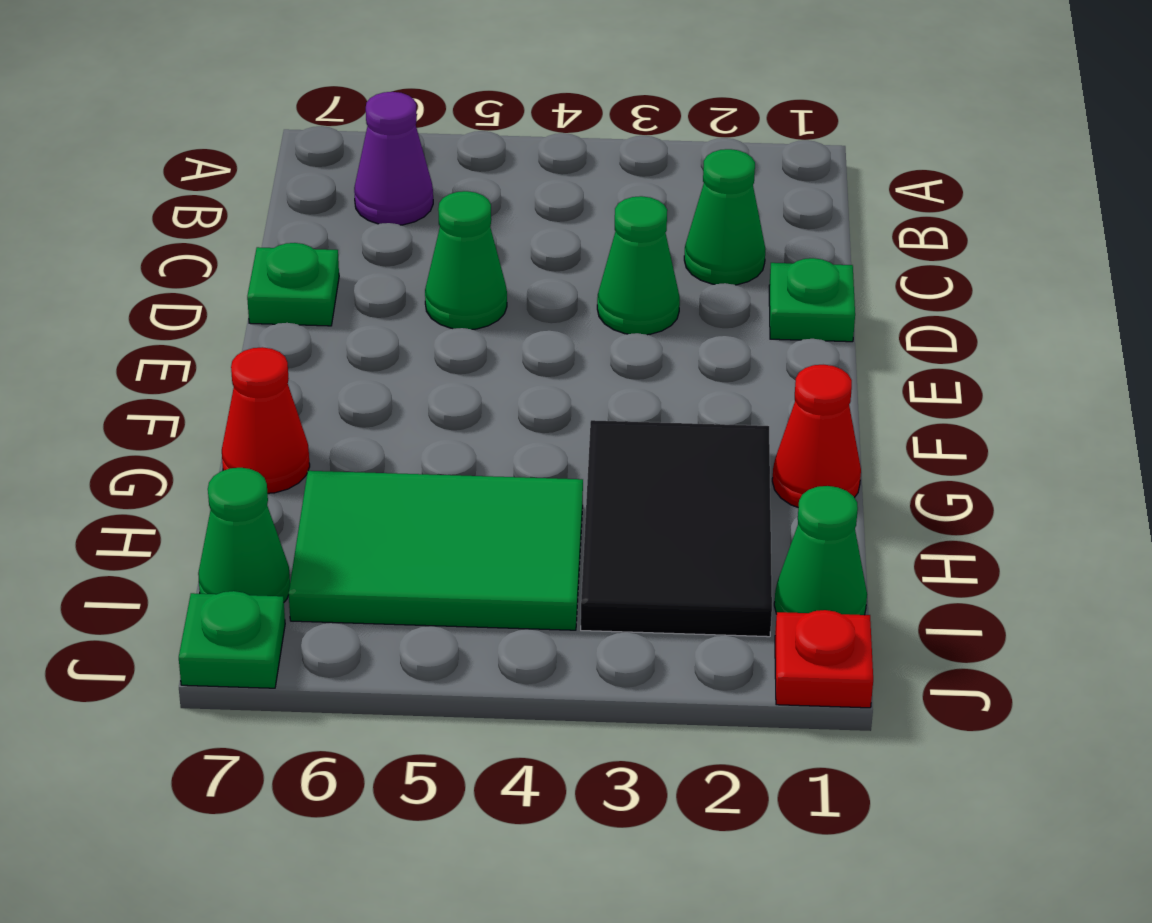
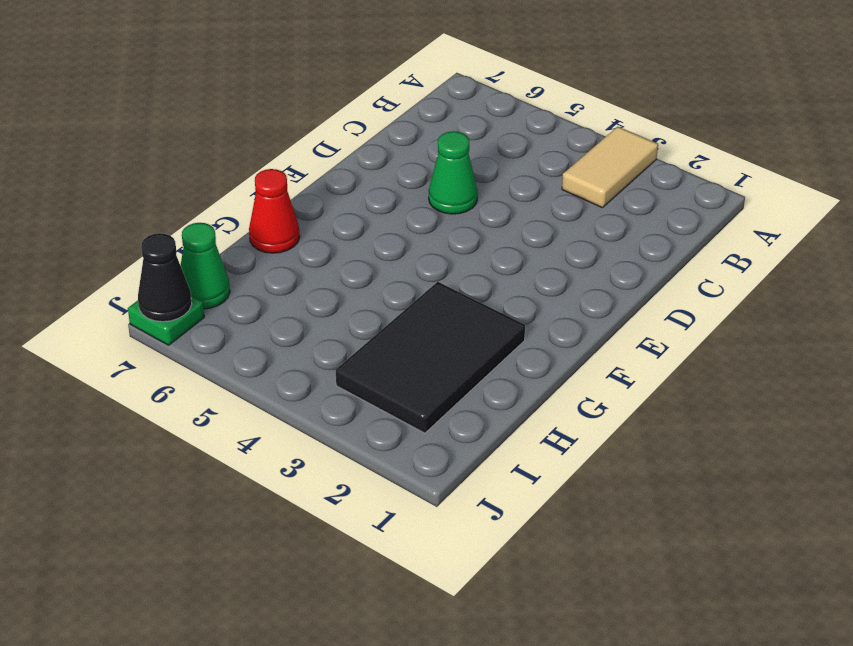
tan tile A3:B3 level 1 -> none
black cone J7 level 2 -> none
none -> purple cone B6 level 1
none -> green cone C2 level 1
none -> green plate D1 level 1

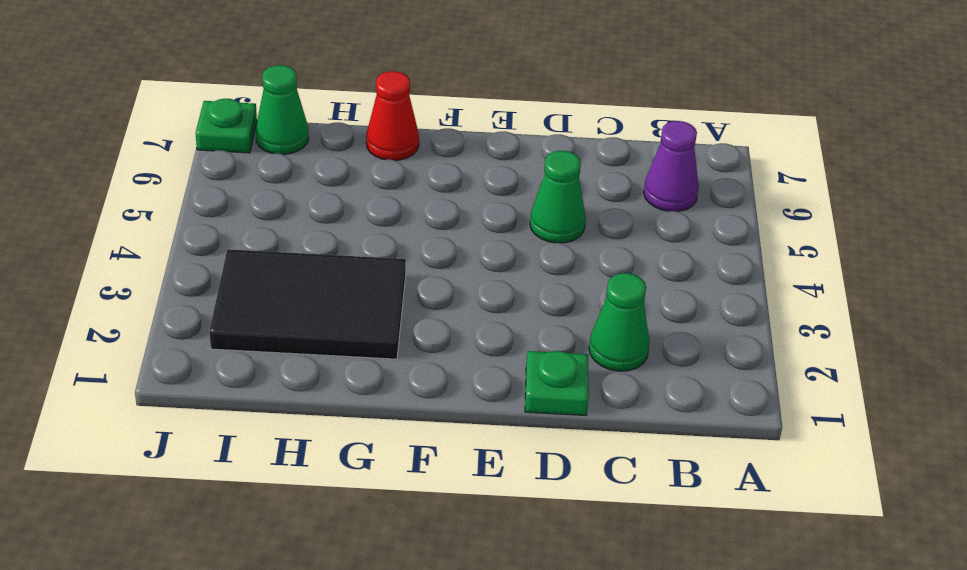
none -> green cone D3 level 1
none -> green plate D7 level 1
none -> red cone G1 level 1

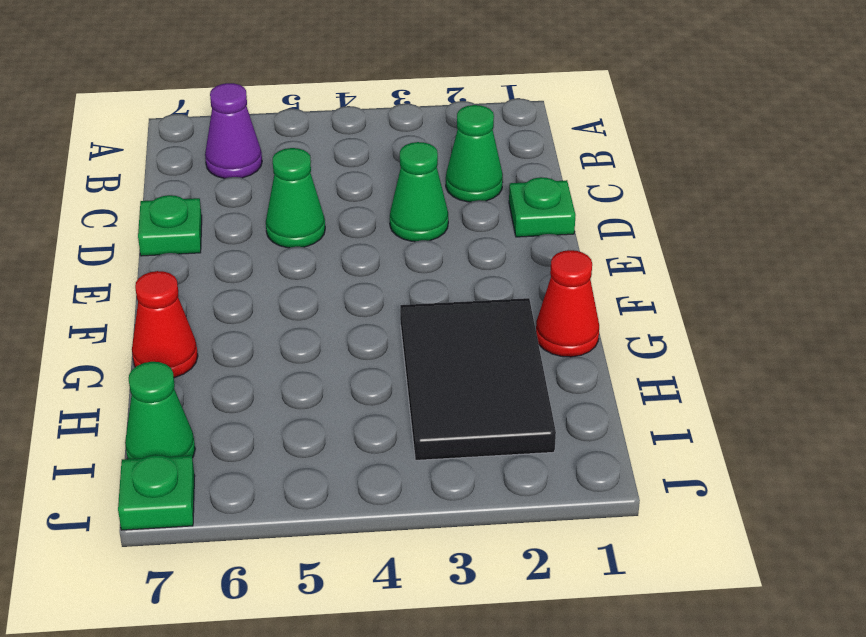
none -> green tile H4:I6 level 1
none -> green cone I1 level 1
none -> red plate J1 level 1

